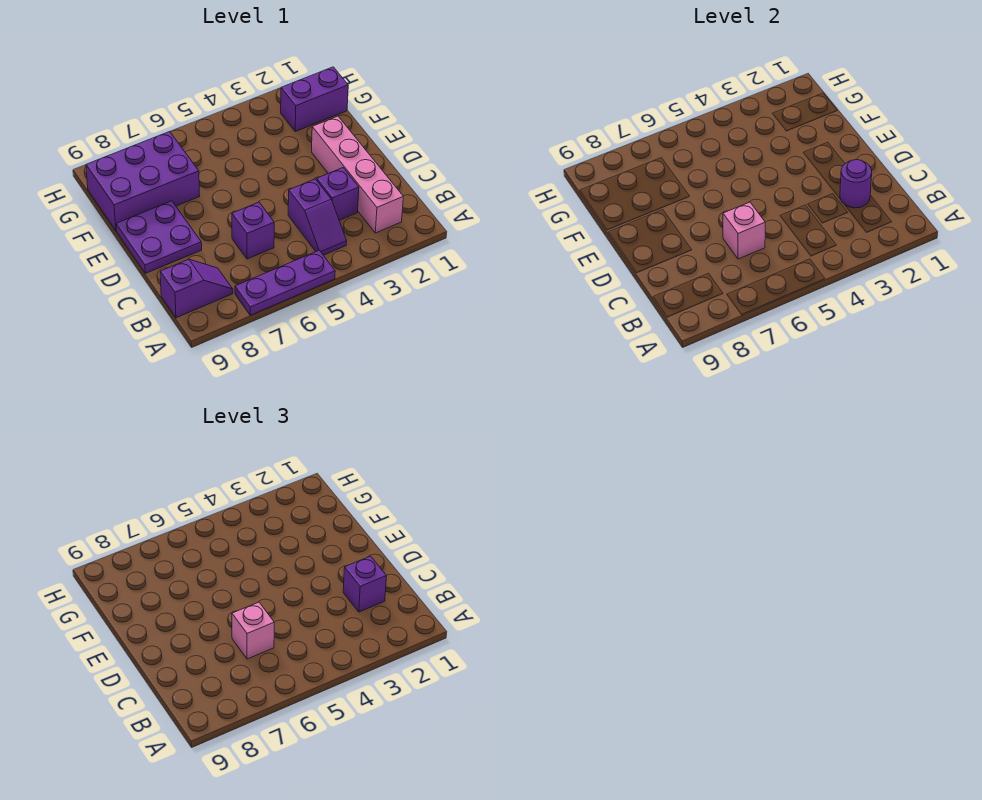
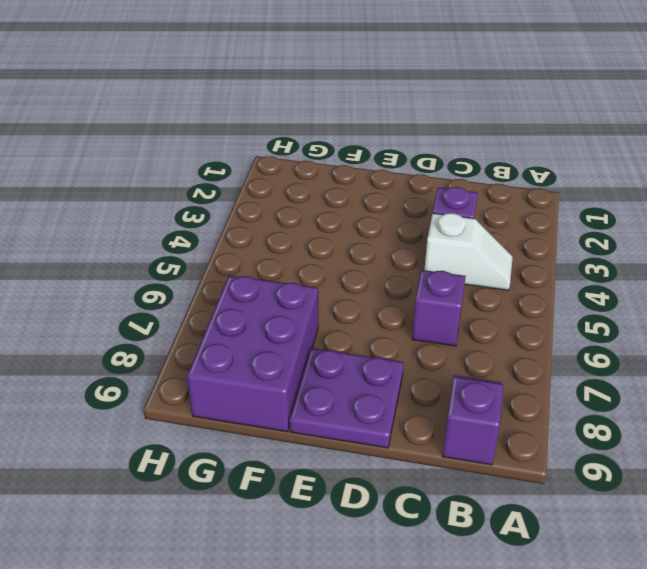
white slope B4:C4 level 1 top C -> purple slope B4:C4 level 1 top C
none -> purple plate A5:A7 level 1
none -> pink brick B2:E2 level 1
none -> purple brick G1:G2 level 1

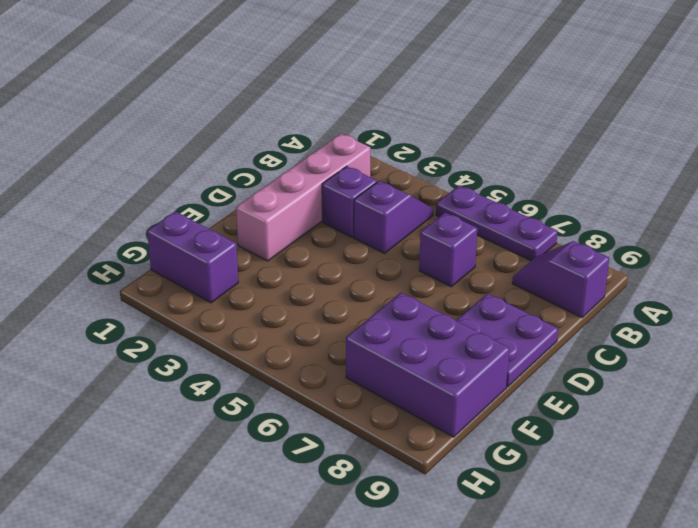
none -> purple round brick C2 level 2
none -> pink brick C6 level 2
none -> purple brick C2 level 3

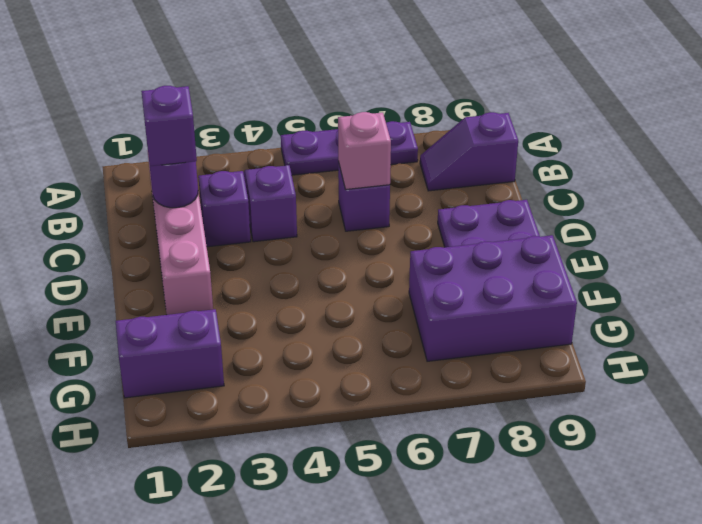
none -> pink brick C6 level 3

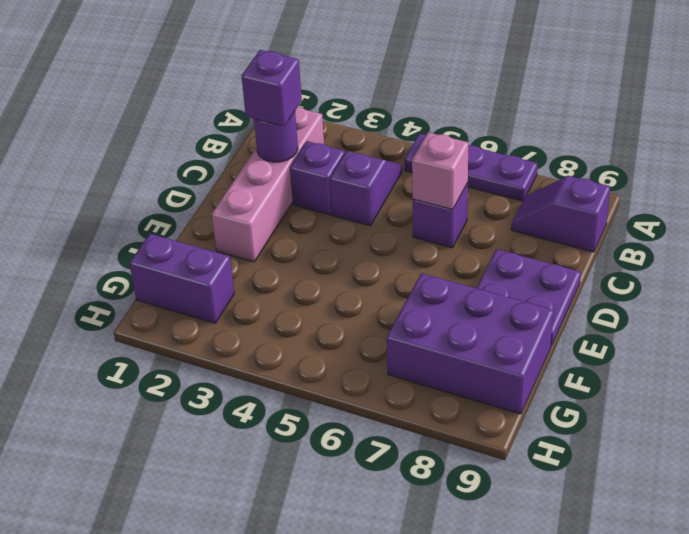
none -> pink brick C6 level 3

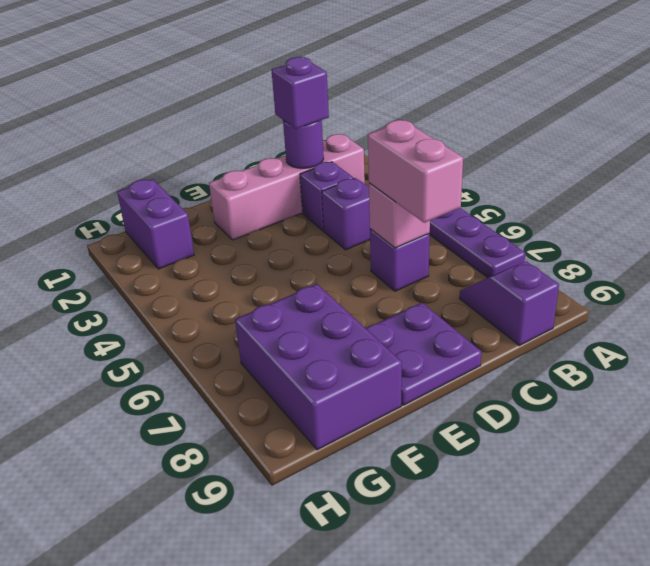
pink brick C6:C7 level 3 -> pink brick C6 level 3

